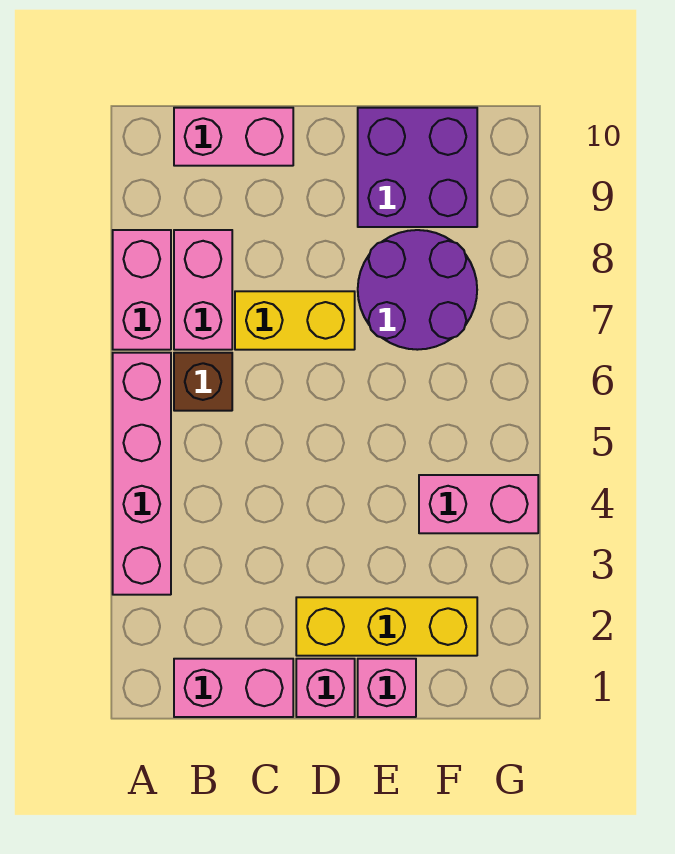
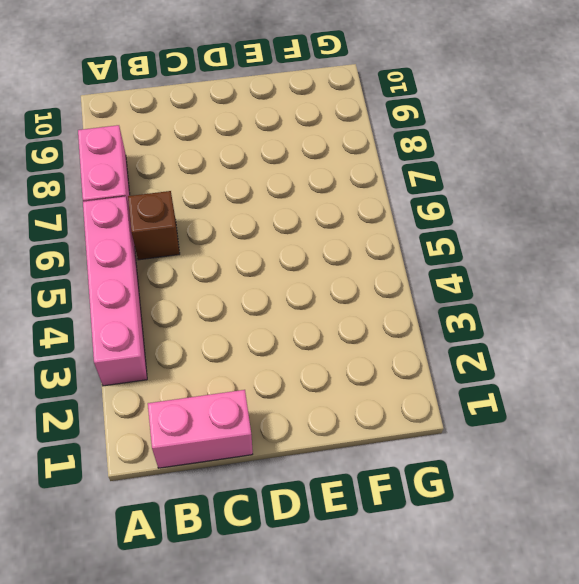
none -> pink brick B7:B8 level 1
none -> pink brick B10:C10 level 1
none -> yellow brick C7:D7 level 1

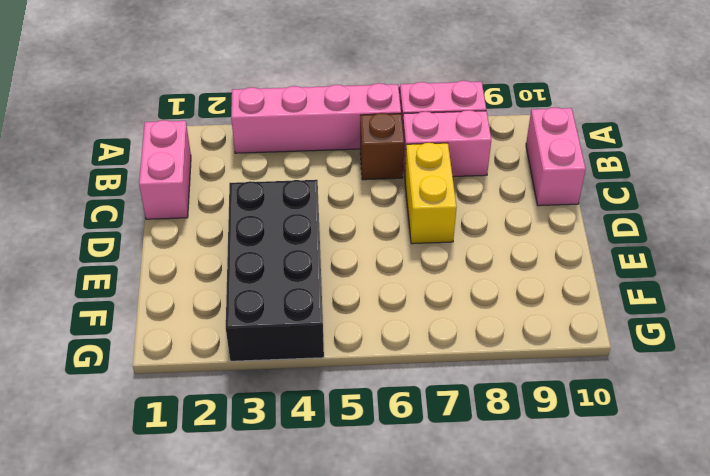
black brick D3:G4 level 1 -> pink brick F4:G4 level 1
none -> pink brick D1 level 1
none -> yellow brick D2:F2 level 1
none -> pink brick E1 level 1

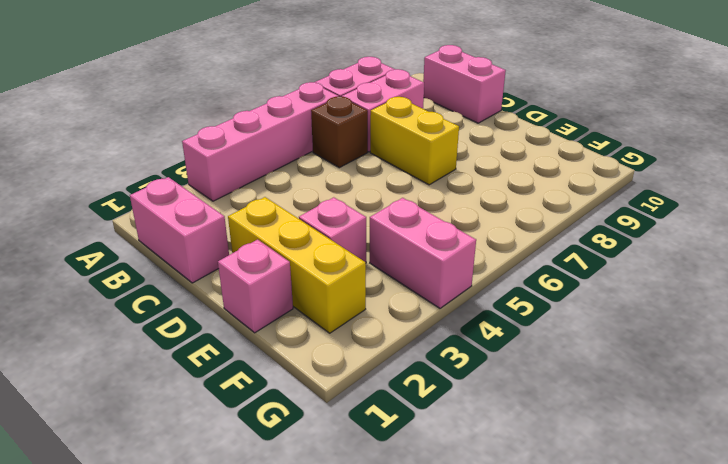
pink brick E3 level 1 -> pink brick D1 level 1
none -> purple round brick E7:F8 level 1
none -> purple brick E9:F10 level 1

